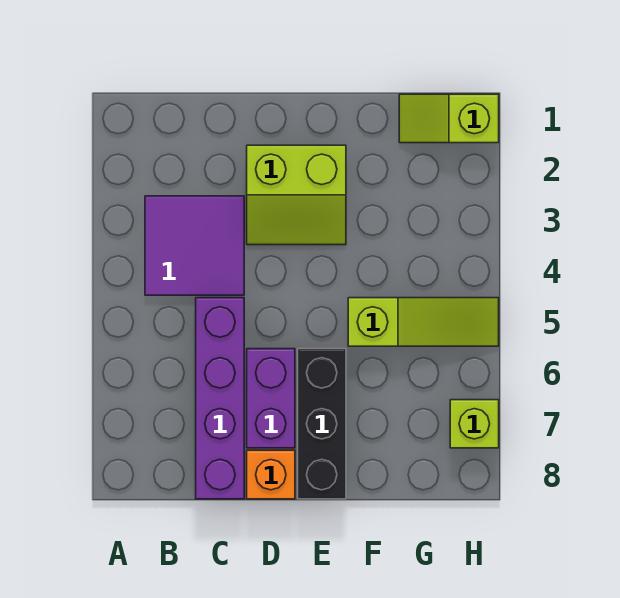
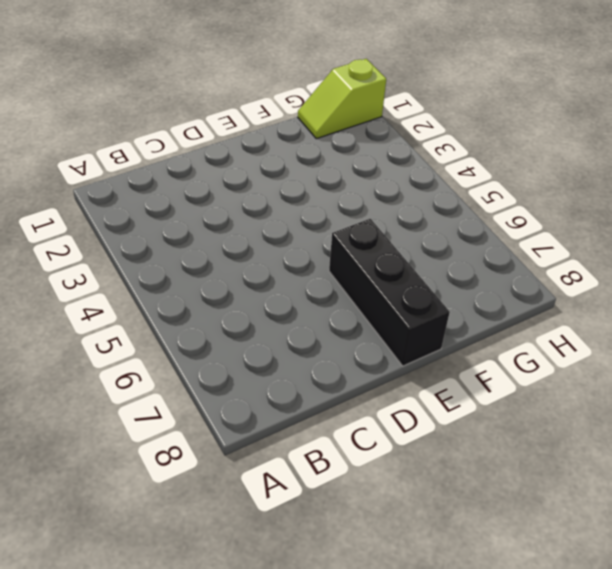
none -> purple tile B3:C4 level 1
none -> purple brick C5:C8 level 1

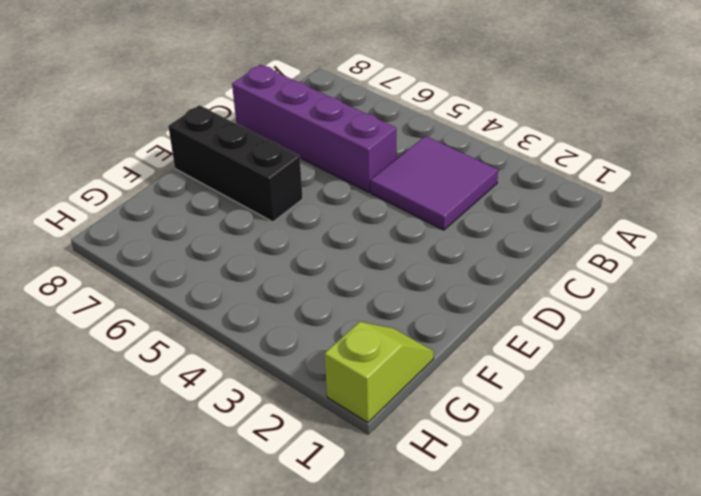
none -> lime slope D2:E3 level 1 top 2
none -> purple brick D6:D7 level 1

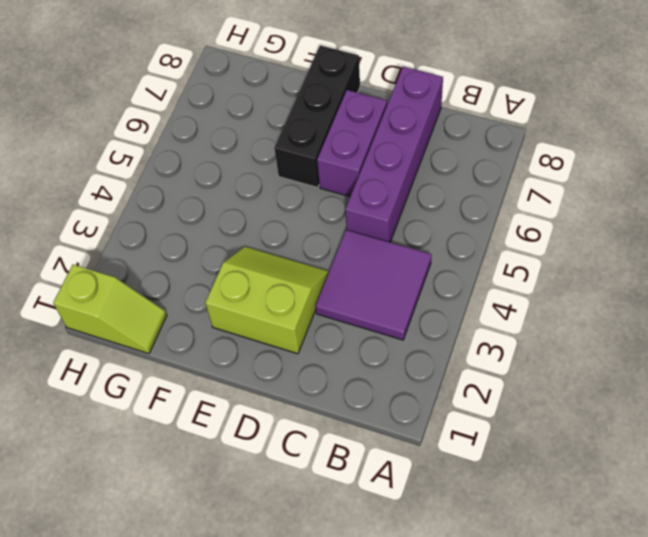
none -> orange brick D8 level 1
none -> lime slope F5:H5 level 1 top F

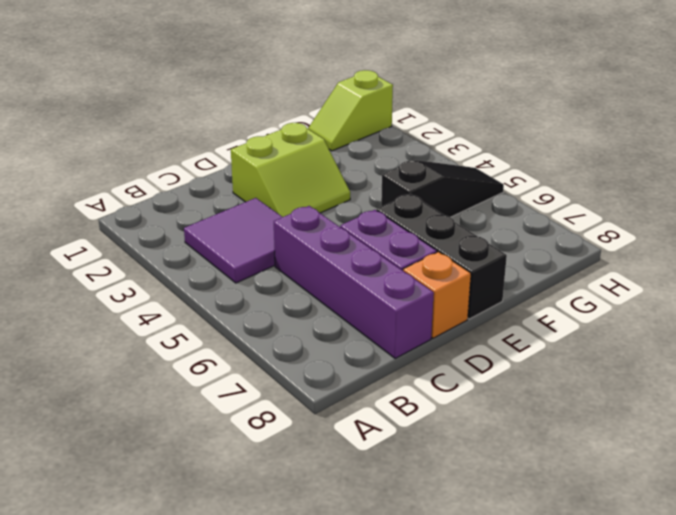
black slope F5:H5 level 1 top F -> lime slope F5:H5 level 1 top F
none -> lime brick H7 level 1

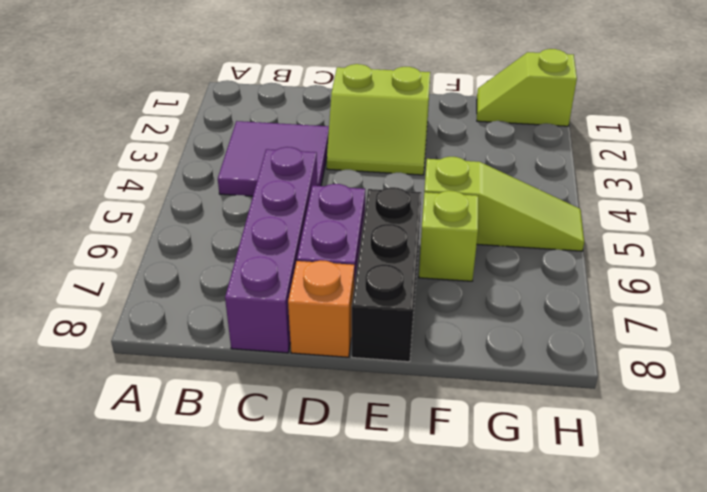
lime brick F6 level 1 -> lime brick H7 level 1

